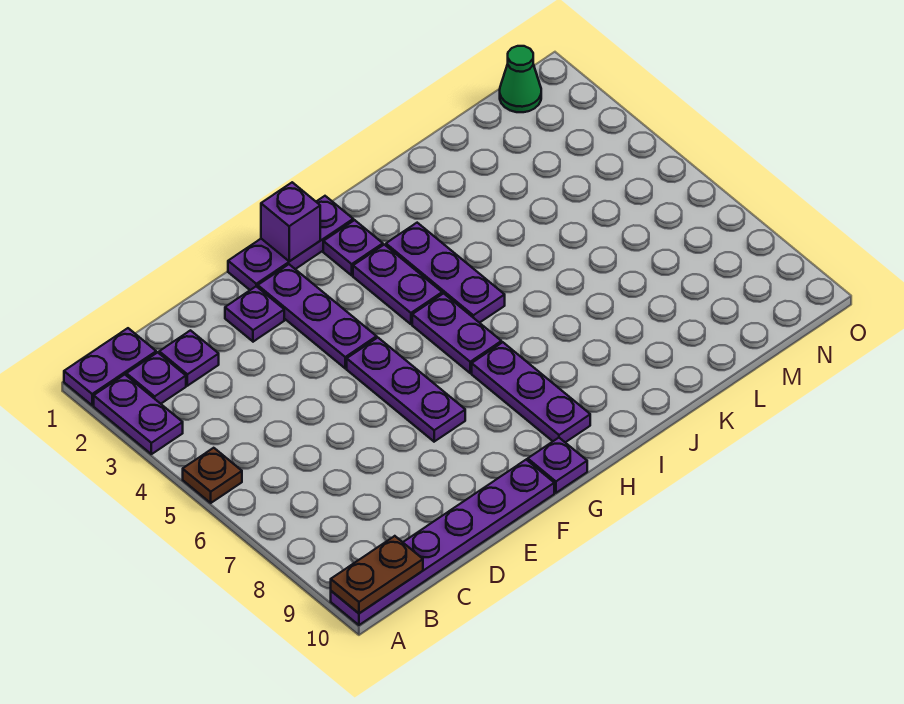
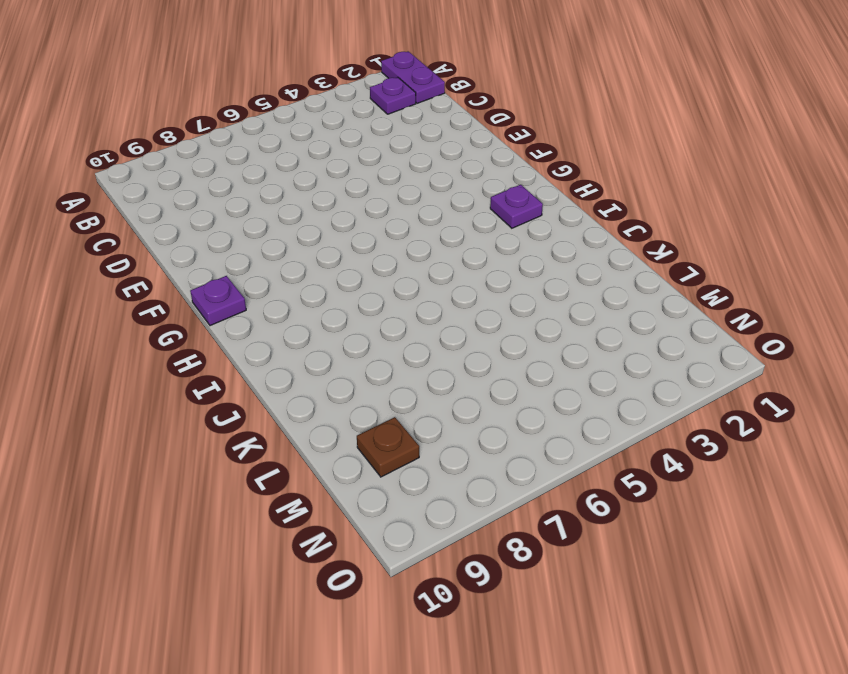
brown plate M9 level 1 -> brown plate A5 level 1
none -> purple plate A2:A3 level 1
none -> purple plate A10:F10 level 1
none -> purple plate C2 level 1

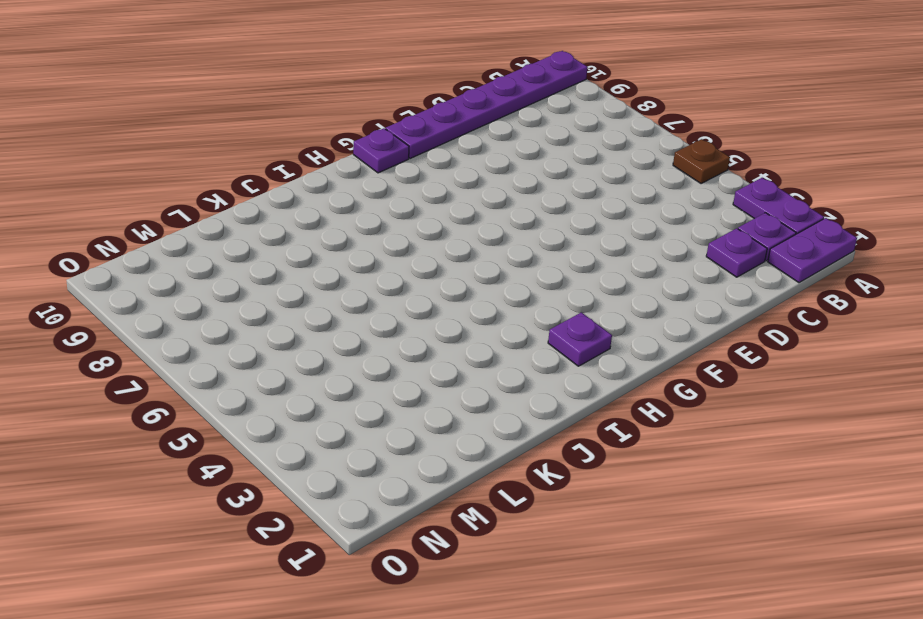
none -> purple plate E2 level 1
none -> purple plate F1:H1 level 1
none -> purple plate F2:F4 level 1

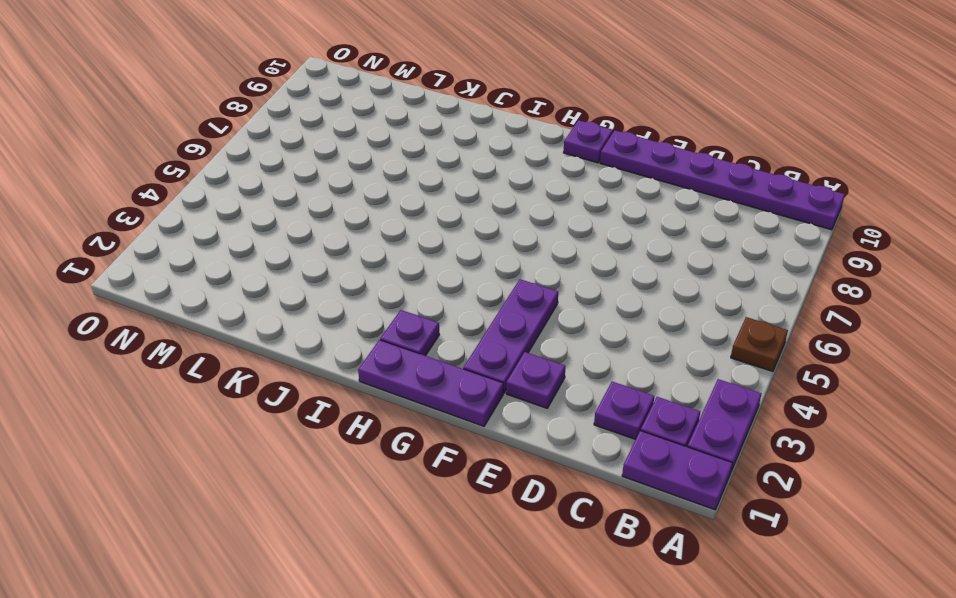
none -> purple plate F5:F7 level 1
none -> purple plate H3:H4 level 1
none -> purple plate H5:H6 level 1

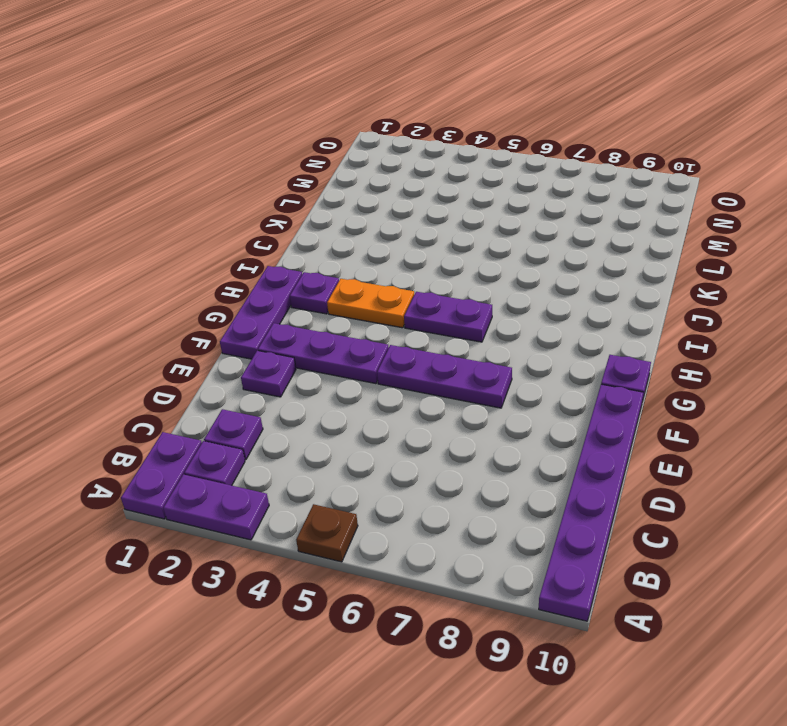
orange plate H3:H4 level 1 -> purple plate H3:H4 level 1
none -> purple plate H7:H9 level 1
none -> purple plate I3:I5 level 1
none -> green cone N1 level 1

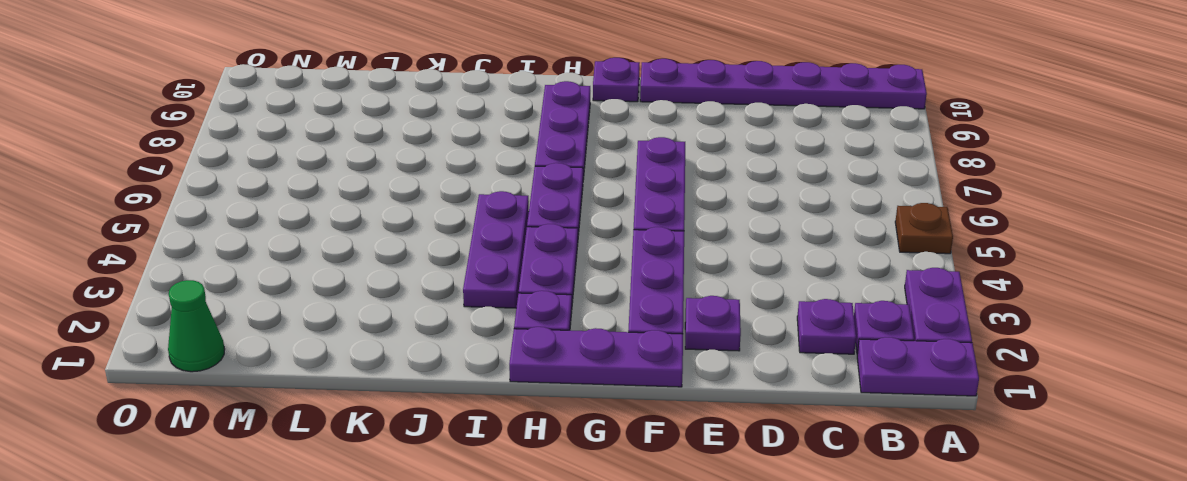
none -> brown plate A10:B10 level 2
none -> purple brick G1 level 2

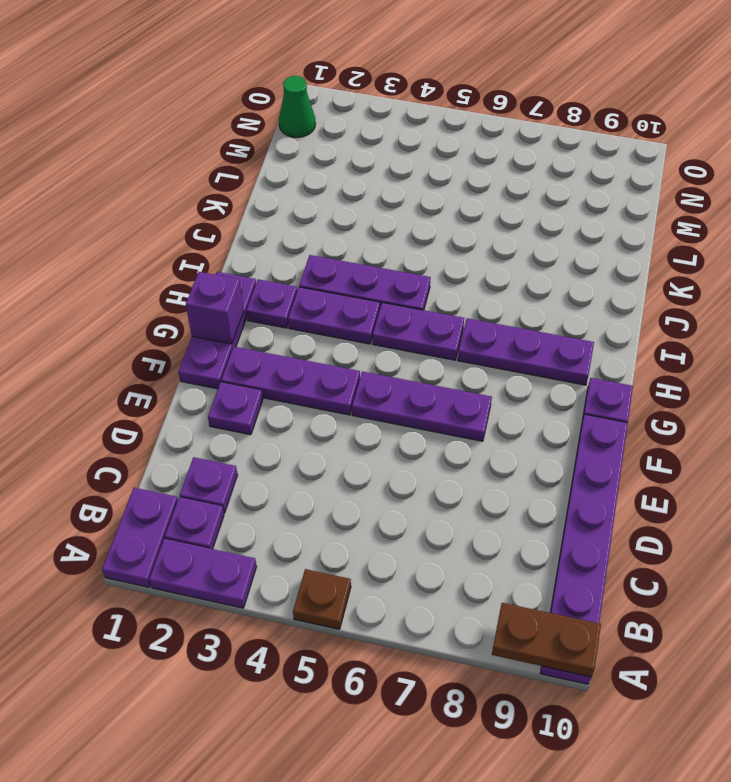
brown plate A9:A10 level 2 -> brown plate A10:B10 level 2

